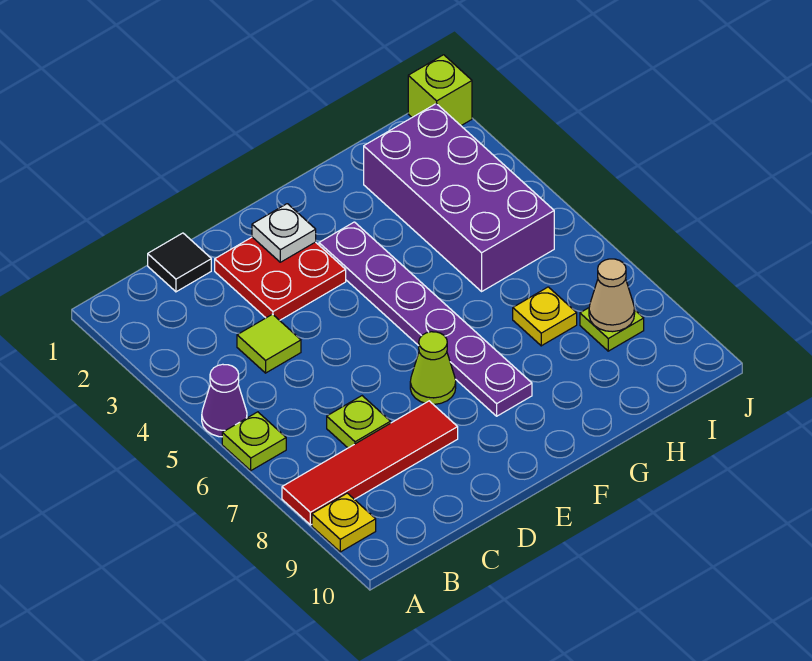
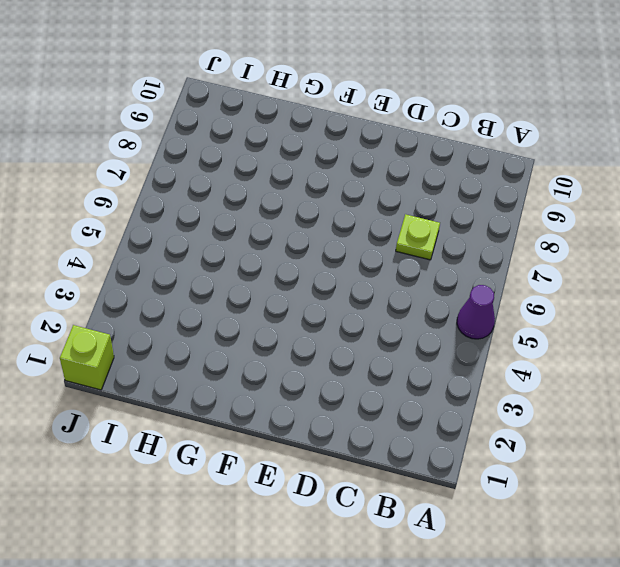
none -> lime plate A6 level 1
none -> red tile A8:D8 level 1
none -> yellow plate A9 level 1

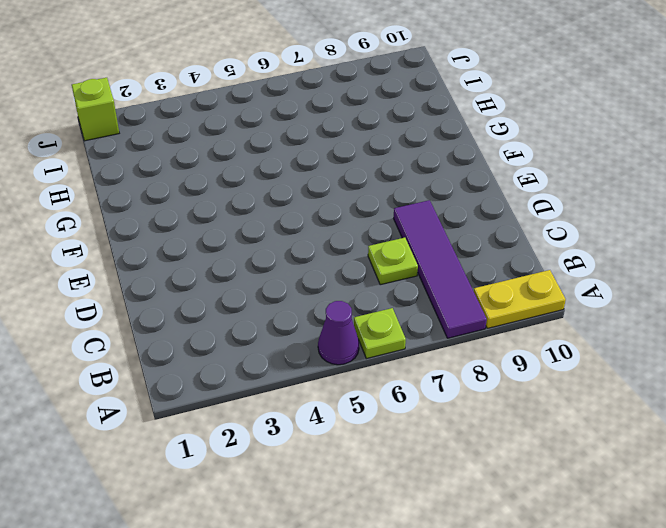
purple tile A8:D8 level 1 -> red tile A8:D8 level 1
yellow plate A9:A10 level 1 -> yellow plate A9 level 1
none -> black tile C1 level 1
none -> lime tile C4 level 1
none -> red plate D2:E3 level 1

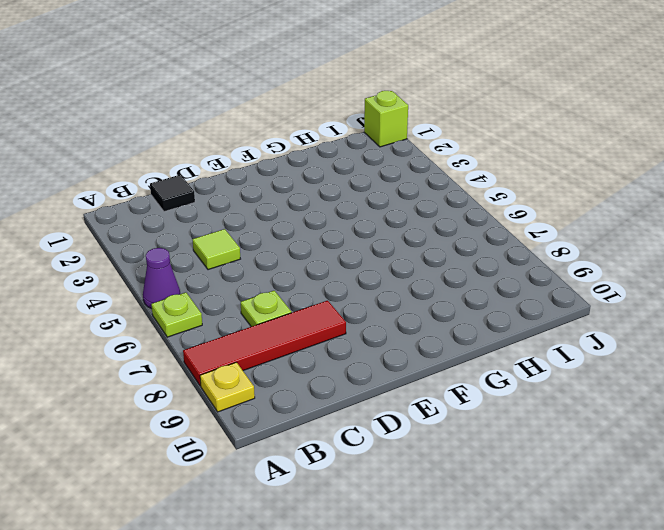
none -> red plate D2:E3 level 1
none -> lime cone E7 level 1
none -> purple plate F3:F8 level 1

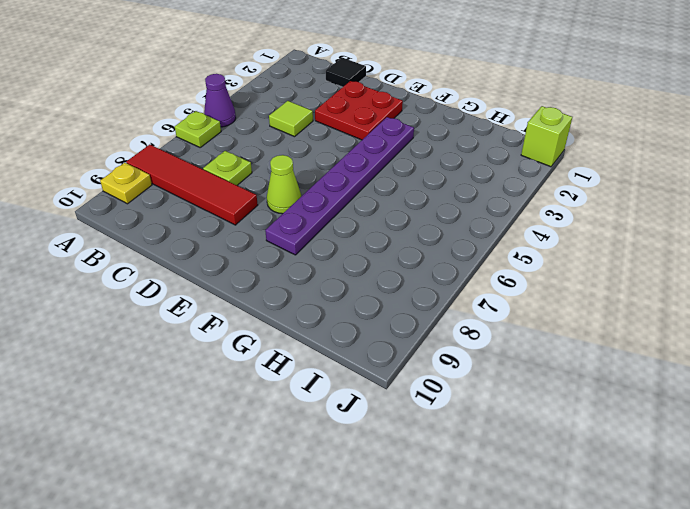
none -> purple brick H2:I5 level 1
none -> yellow plate H7 level 1
none -> lime plate I8 level 1

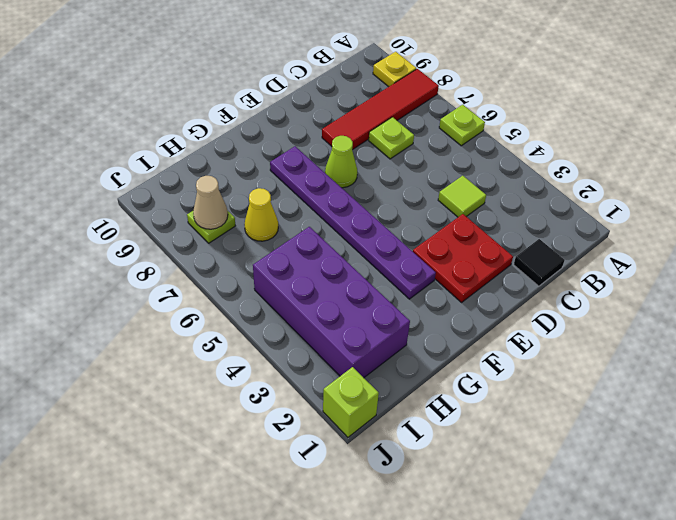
yellow cone H7 level 1 -> yellow plate H7 level 1
none -> purple cone A5 level 1
none -> white plate E2 level 2

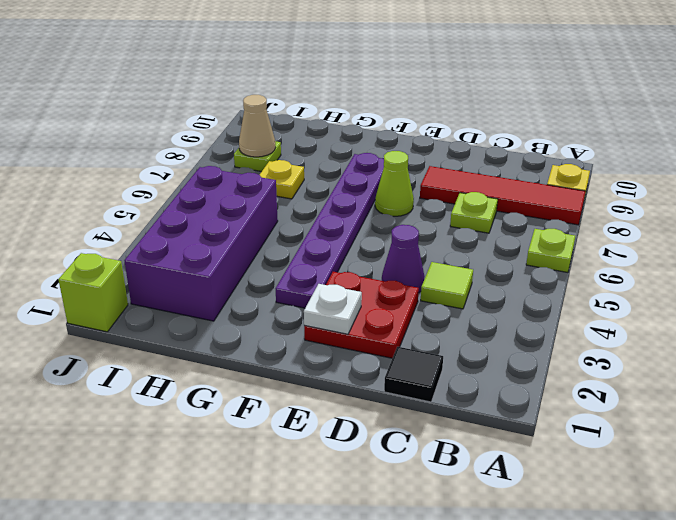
purple cone D4 level 1 -> purple cone A5 level 1

